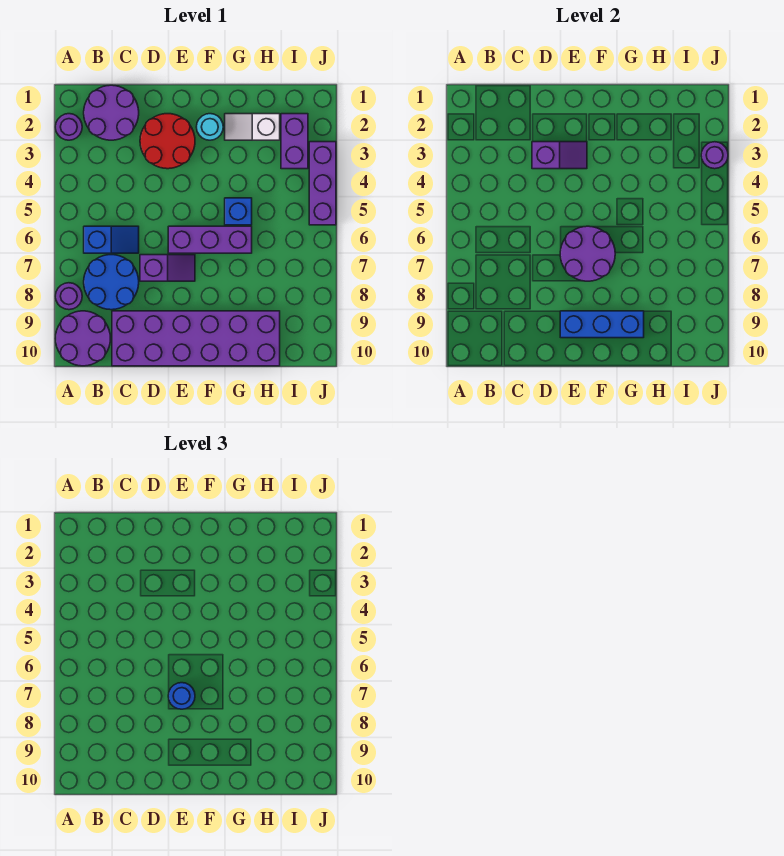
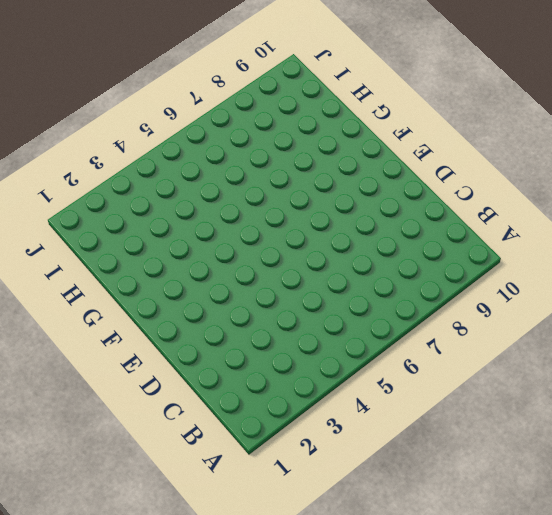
none -> purple round brick A2 level 1
none -> purple round brick A8 level 1
none -> purple round brick A9:B10 level 1

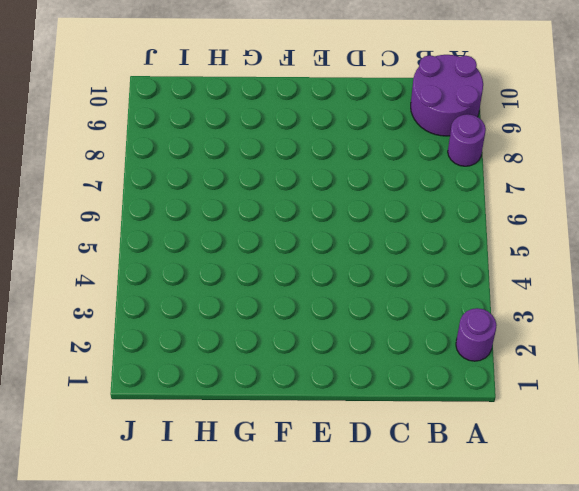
none -> purple round brick B1:C2 level 1
none -> blue slope B6:C6 level 1 top B
none -> blue round brick B7:C8 level 1

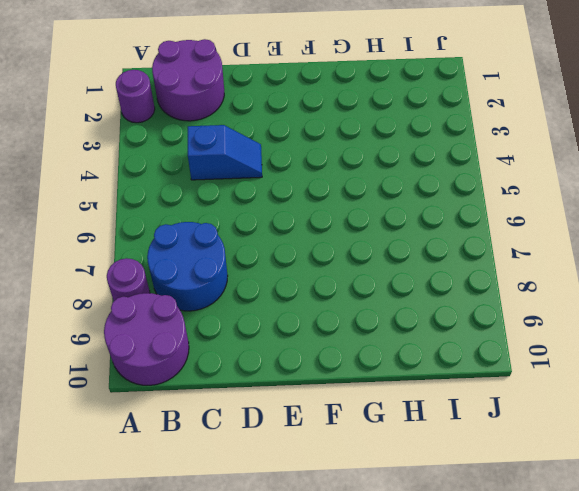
blue slope C4:D4 level 1 top C -> blue slope B6:C6 level 1 top B
none -> purple brick C9:H10 level 1
none -> red round brick D2:E3 level 1
none -> purple slope D7:E7 level 1 top D

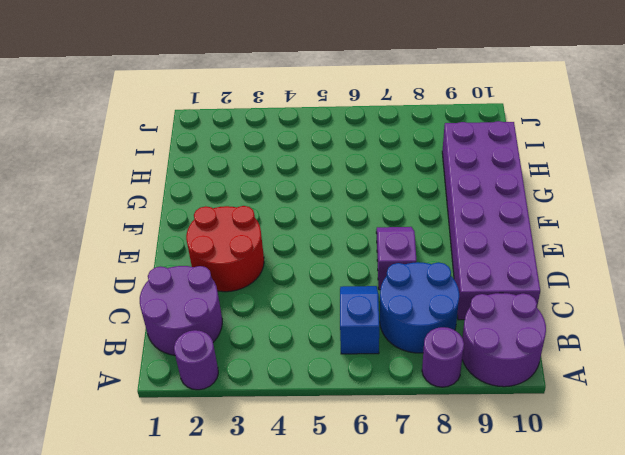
none -> purple brick E6:G6 level 1
none -> cyan round brick F2 level 1
none -> white slope G2:H2 level 1 top H

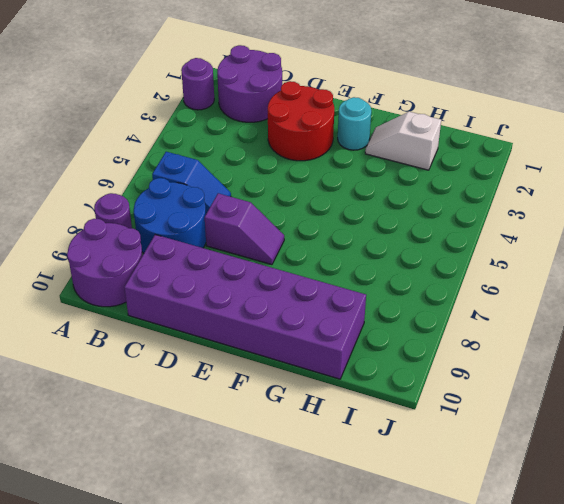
none -> purple brick E6:G6 level 1
none -> blue brick G5 level 1
none -> purple brick I2:I3 level 1

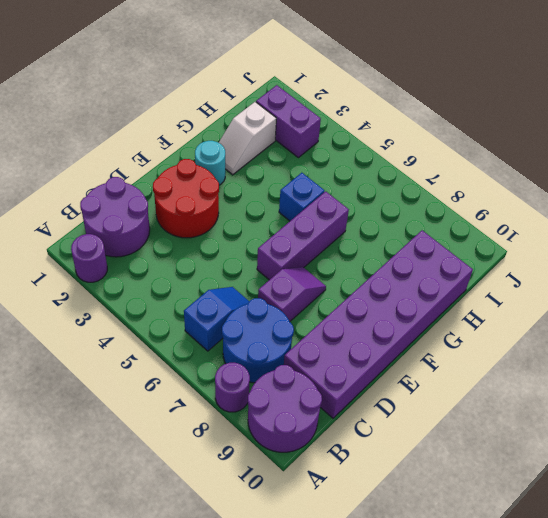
none -> purple brick J3:J5 level 1
none -> purple slope D3:E3 level 2 top D
none -> purple round brick E6:F7 level 2

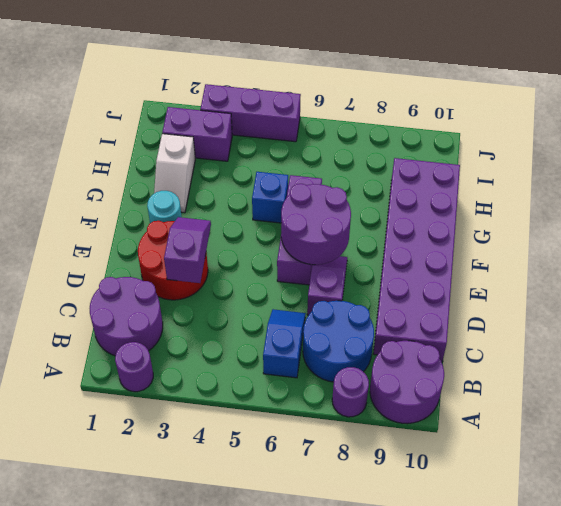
none -> blue brick E9:G9 level 2
none -> purple round brick J3 level 2
none -> blue round brick E7 level 3

